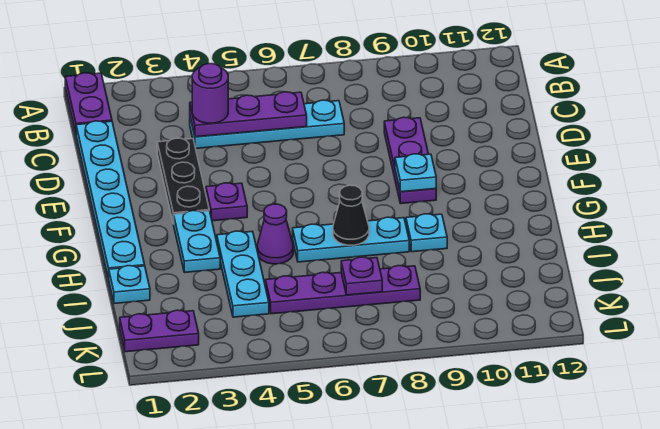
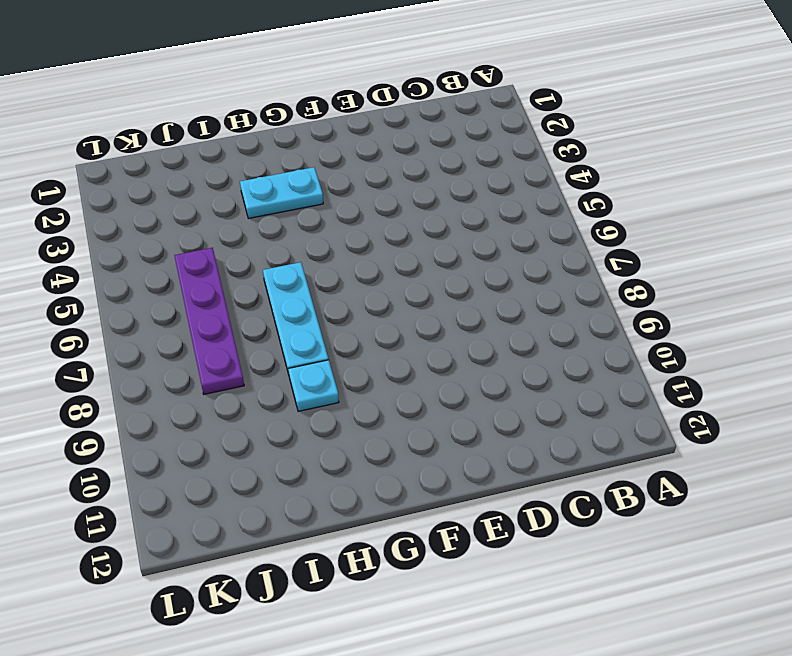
none -> purple plate A1:B1 level 1
none -> cyan plate C1:H1 level 1
none -> cyan plate C4:C7 level 1

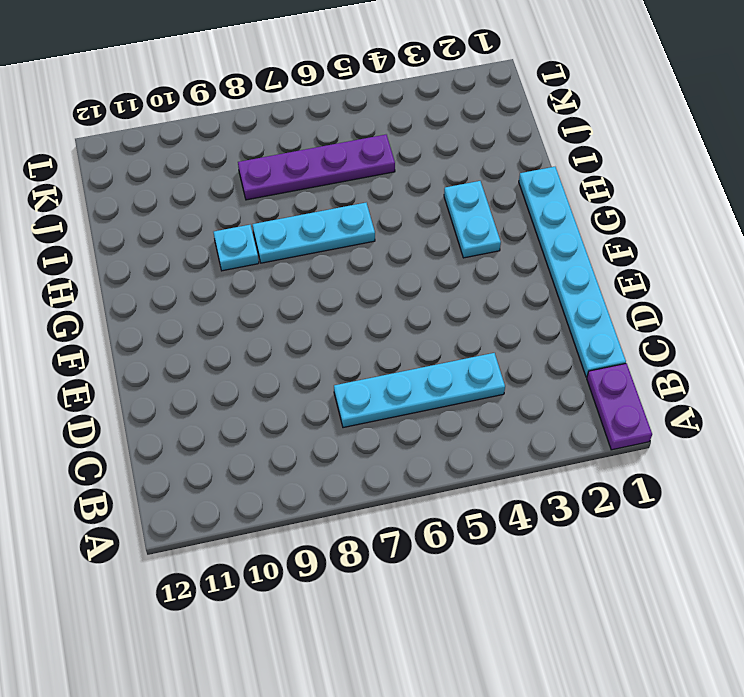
none -> black plate D3:F3 level 1
none -> purple plate D9:F9 level 1
none -> purple plate F4 level 1

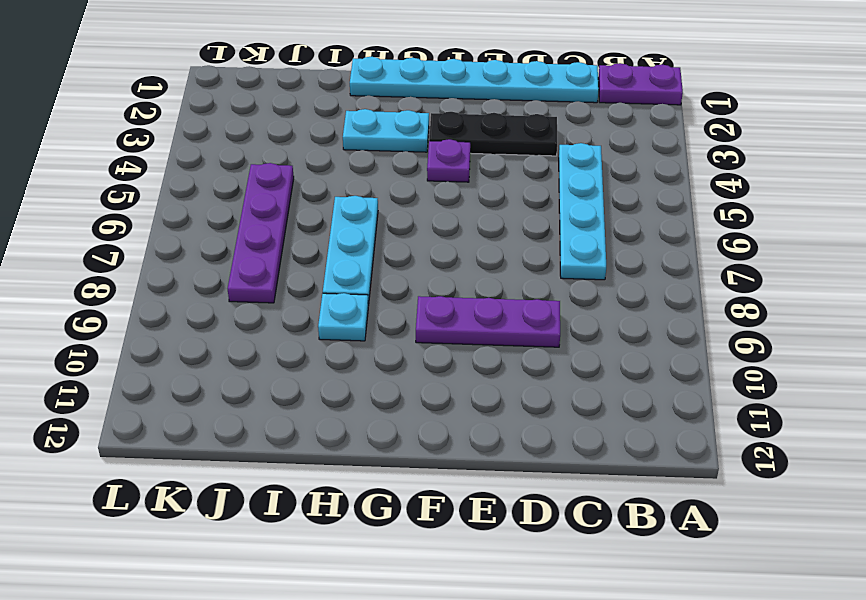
none -> cyan plate H4:J4 level 1
none -> purple cone H5 level 1
none -> cyan plate I1 level 1

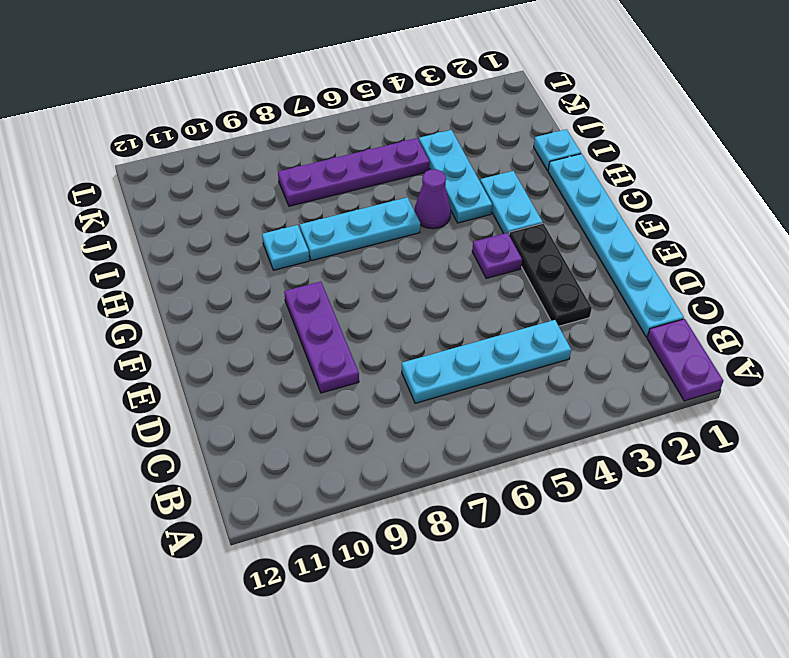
none -> purple plate K1:K2 level 1
none -> purple plate C4:C6 level 2
none -> cyan plate F9 level 2

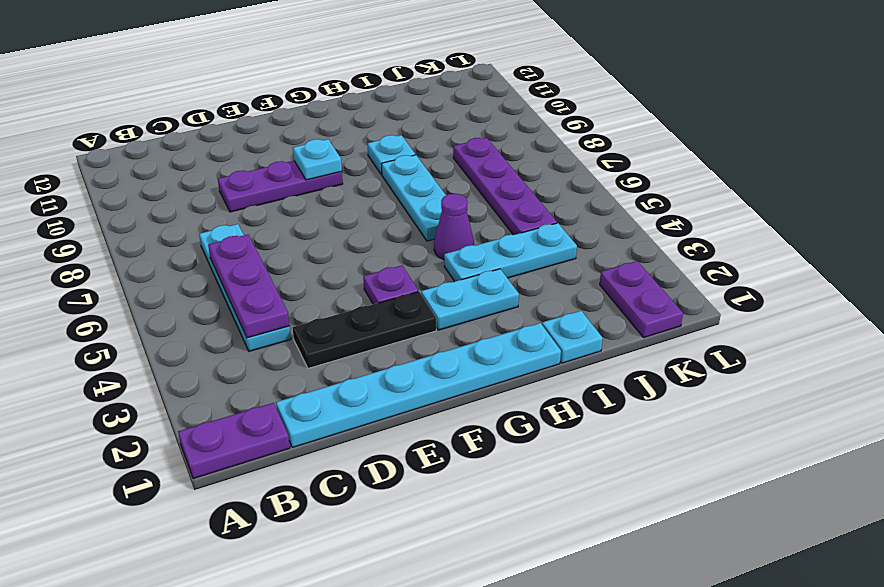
none -> black cone H7 level 2
none -> purple plate J7 level 2
none -> purple round brick C4 level 3

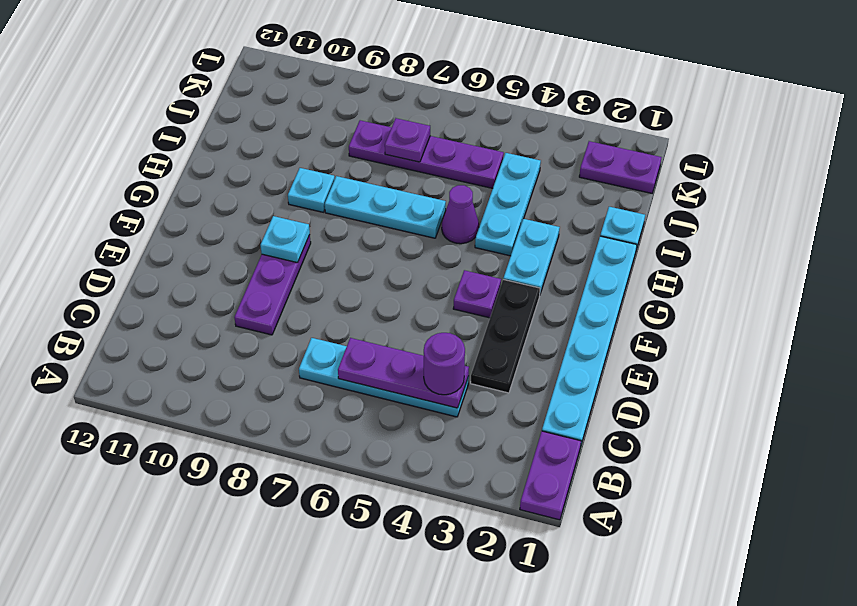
none -> black cone H7 level 2

